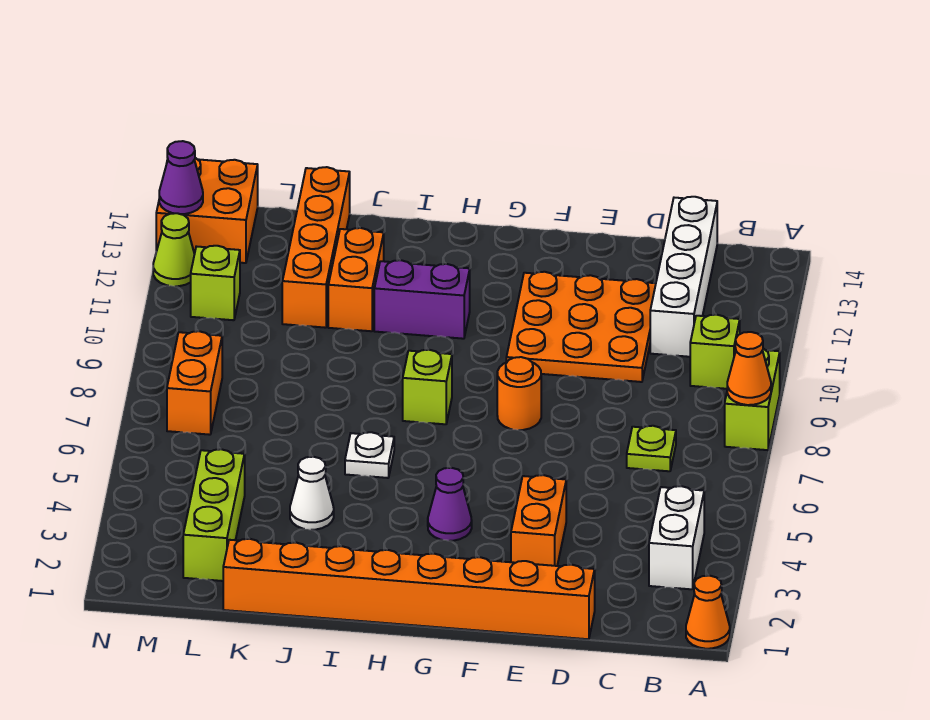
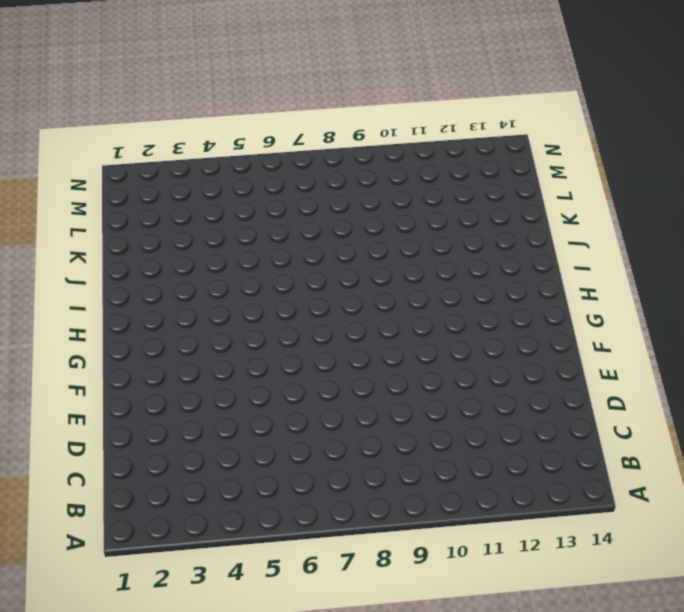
none -> orange cone A1 level 1
none -> lime brick A8:A9 level 1
none -> white brick B3:B4 level 1

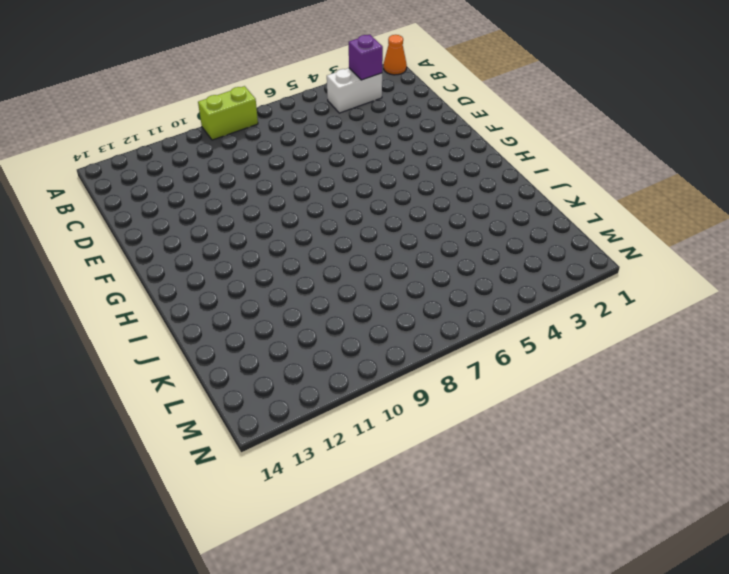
purple brick B3 level 2 -> none
none -> lime brick B10 level 1
none -> lime plate C7 level 1
none -> white brick C11:C14 level 1

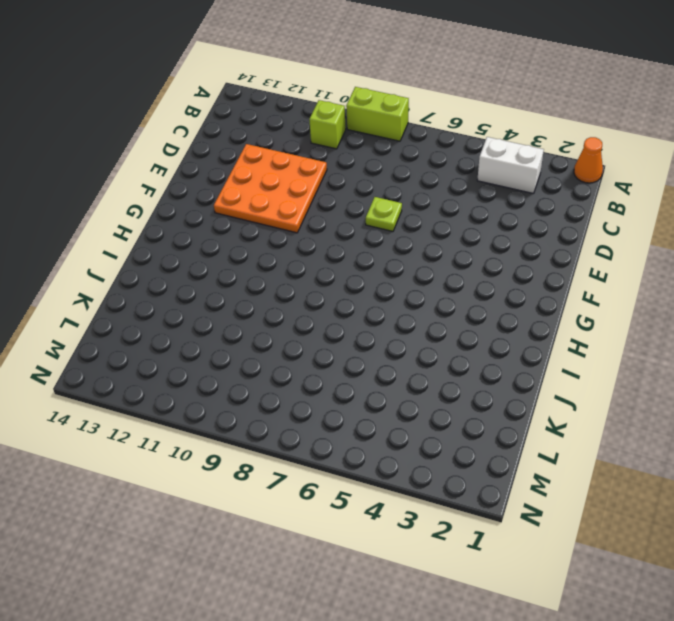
lime plate E7 level 1 -> lime plate C7 level 1
none -> white brick C11:C14 level 1
none -> orange brick D1:K1 level 1
none -> orange brick E3:E4 level 1

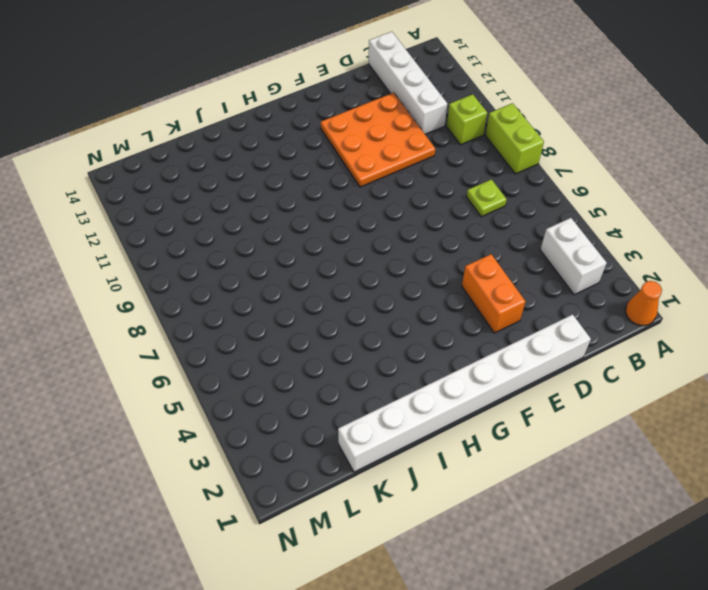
white brick D1:K1 level 1 -> orange brick D1:K1 level 1
none -> orange round brick F8 level 1
none -> purple cone G4 level 1
none -> lime brick H8 level 1

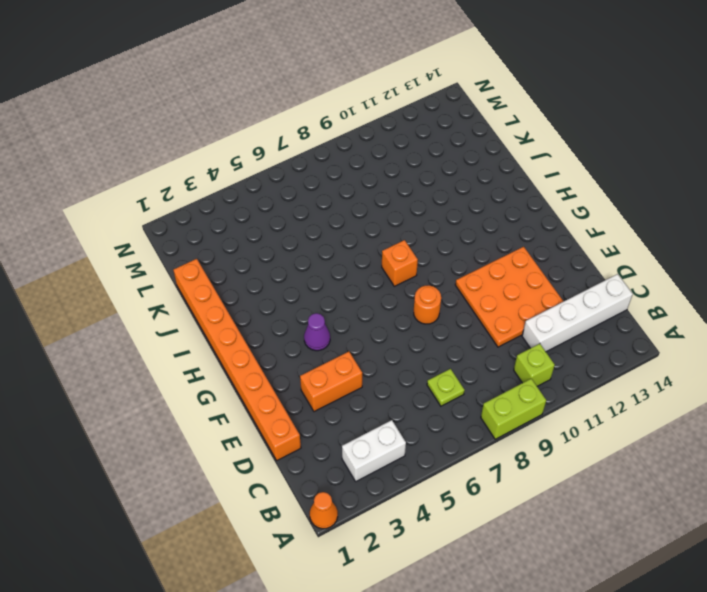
orange brick H8 level 1 -> lime brick H8 level 1
none -> purple brick H11:I11 level 1
none -> white plate I6 level 1
none -> white cone J4 level 1

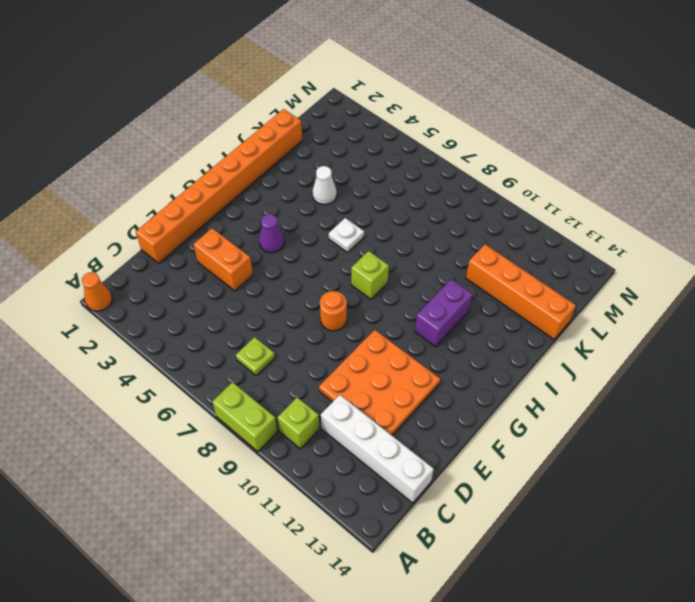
none -> white brick B3:B4 level 1
none -> orange brick J11:J12 level 1
none -> lime brick L2:L4 level 1

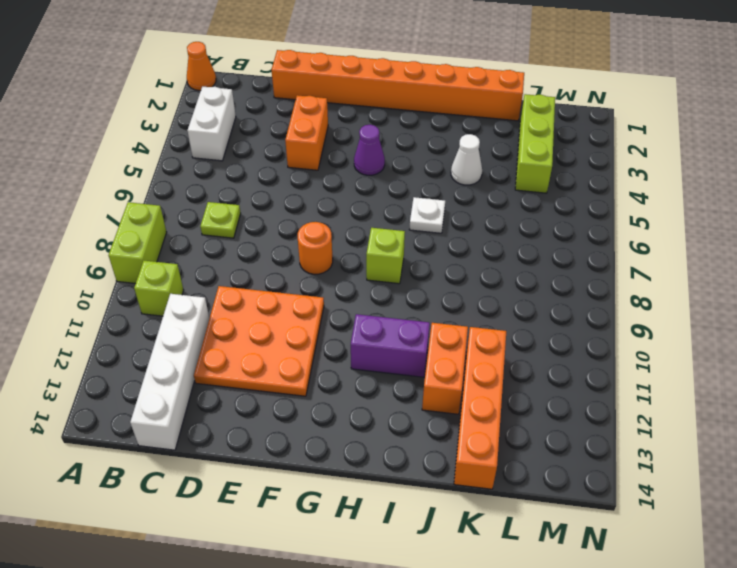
none -> orange brick M7:M8 level 1
none -> lime brick M11 level 1
none -> orange brick M13:N14 level 1

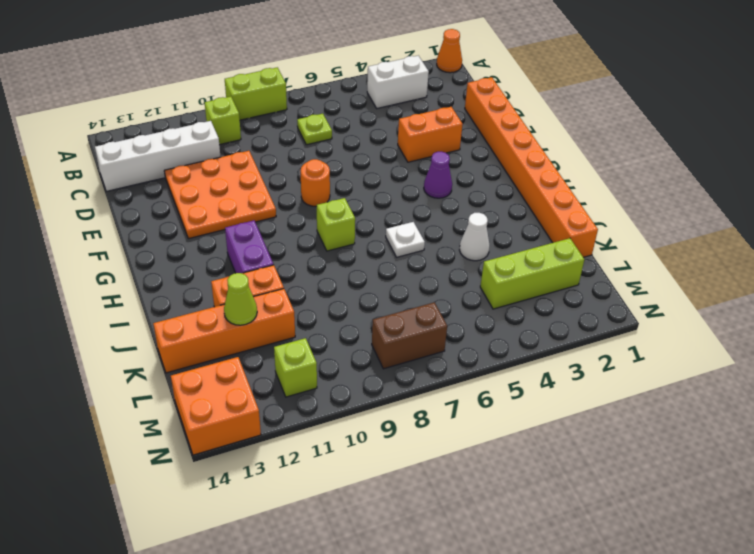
lime cone K12 level 2 -> lime cone N12 level 1
brown brick M7:M8 level 1 -> orange brick M7:M8 level 1
none -> orange cone A8 level 2
none -> purple cone N13 level 2

